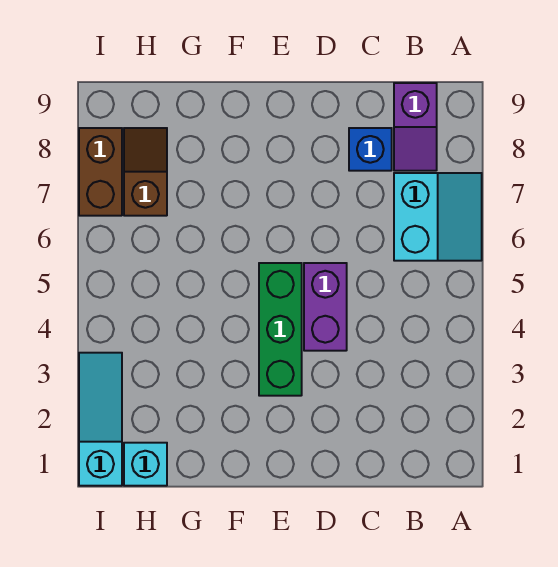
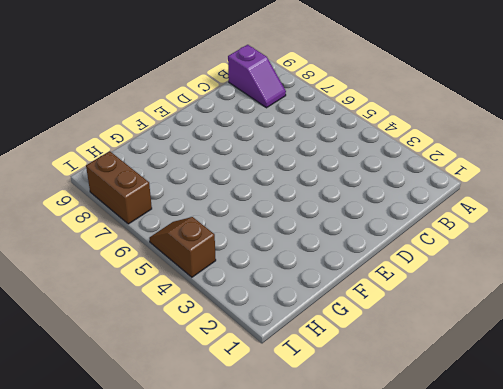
brown slope I4:I5 level 1 top 4 -> brown slope H7:H8 level 1 top 7
none -> cyan slope A6:B7 level 1 top B
none -> blue brick C8 level 1

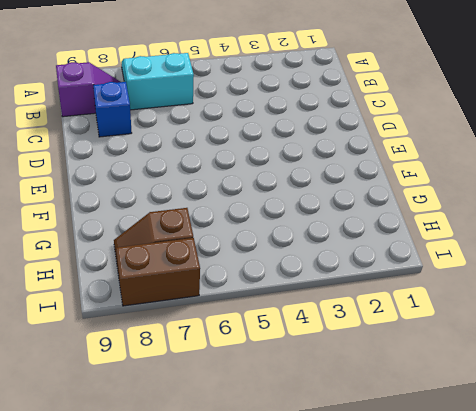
none -> purple brick D4:D5 level 1
none -> green brick E3:E5 level 1

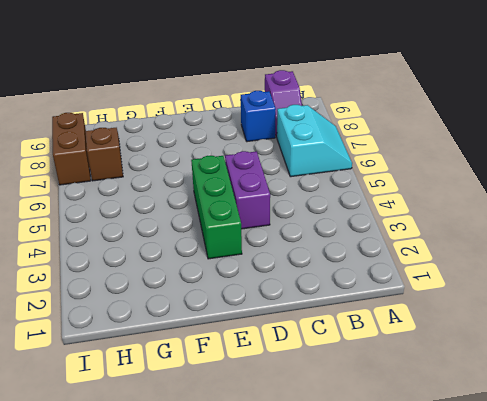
none -> cyan brick H1 level 1
none -> cyan slope I1:I3 level 1 top 1

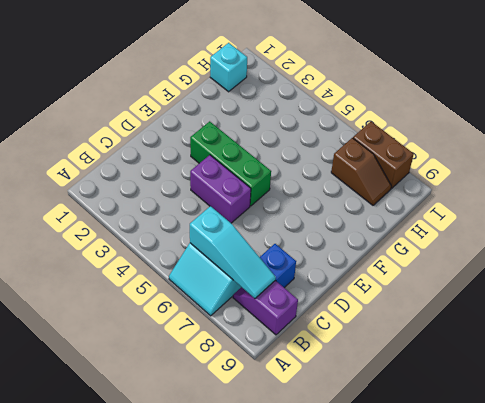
cyan slope B6:B8 level 2 top 6 -> cyan slope I1:I3 level 1 top 1

